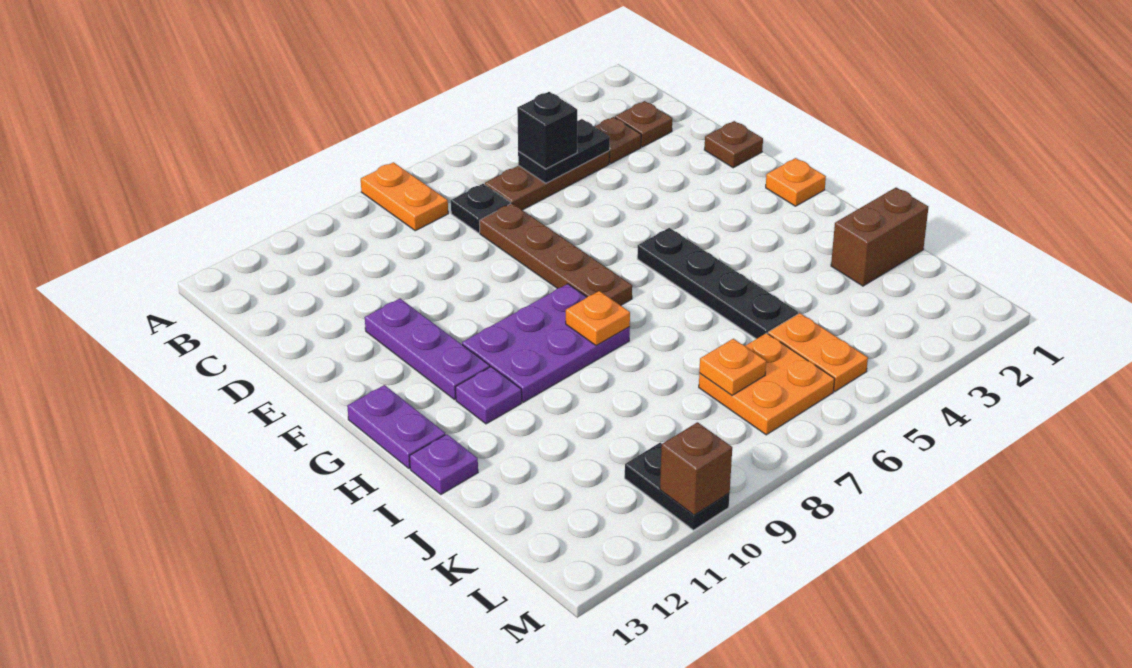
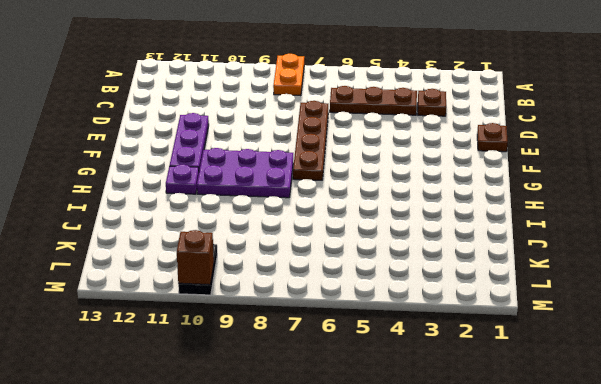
none -> brown plate C2 level 1
none -> black plate C7 level 1
none -> orange plate G1 level 1

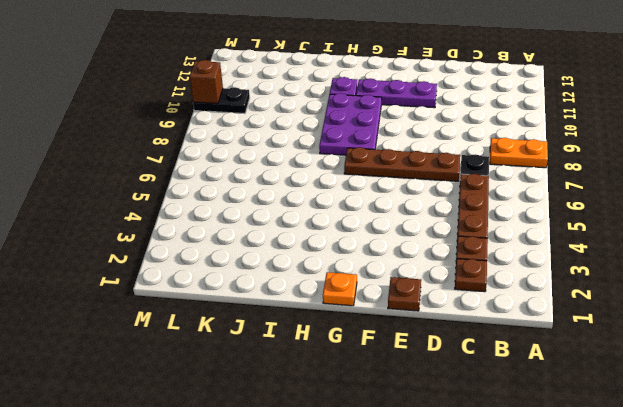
none -> black plate G5:J5 level 1
none -> purple plate G13:H13 level 1
none -> purple plate I13 level 1

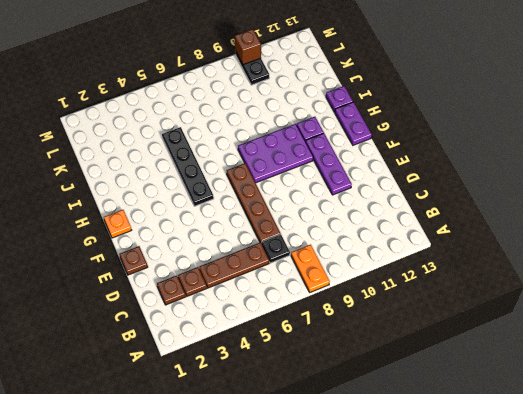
none -> brown brick J1:J2 level 1
none -> orange plate K5:L5 level 1
none -> orange plate K6:L7 level 1

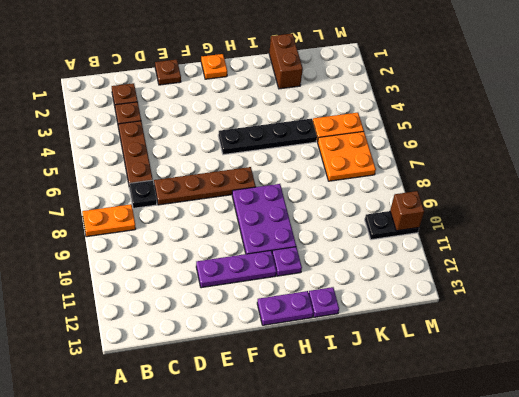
none -> black plate C4:C5 level 2
none -> orange plate H8 level 2
none -> orange plate K7 level 2

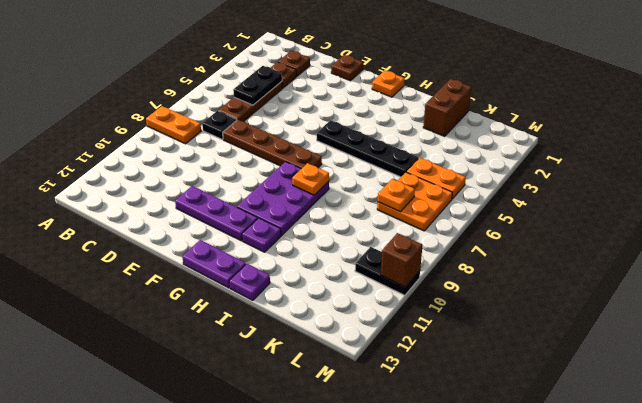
none -> black brick C5 level 3

